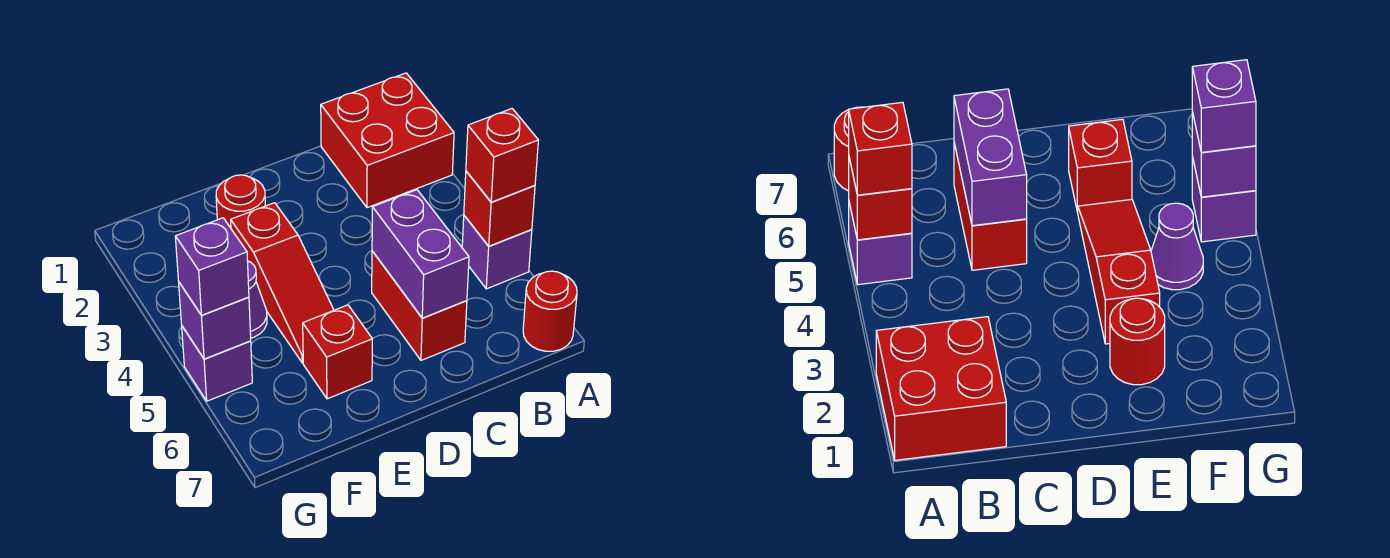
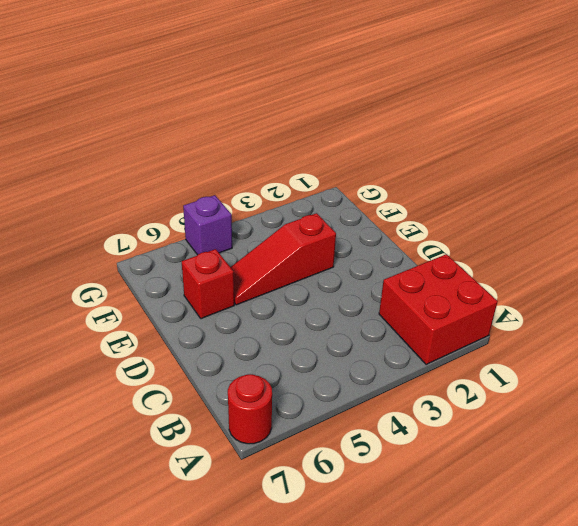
none -> purple brick A5 level 1
none -> red brick C5:C6 level 1
none -> red round brick E2 level 1

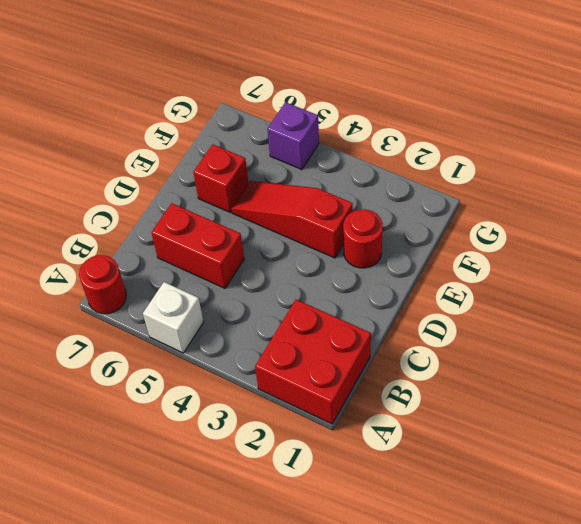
white brick A5 level 1 -> purple brick A5 level 1
none -> purple cone F4 level 1
none -> red brick A5 level 2
none -> purple brick C5:C6 level 2

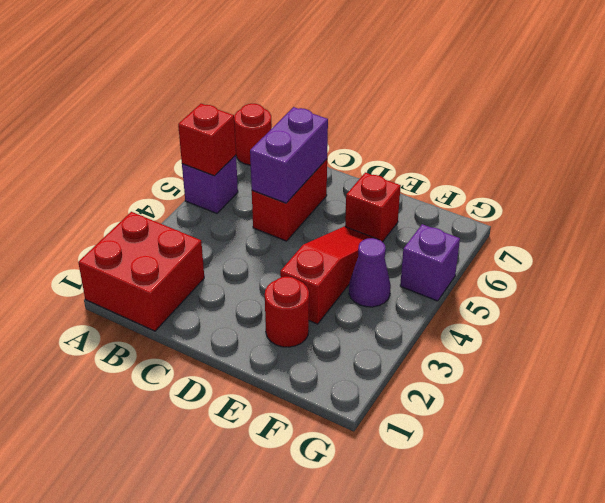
none -> purple brick G5 level 2
none -> red brick A5 level 3
none -> purple brick G5 level 3

